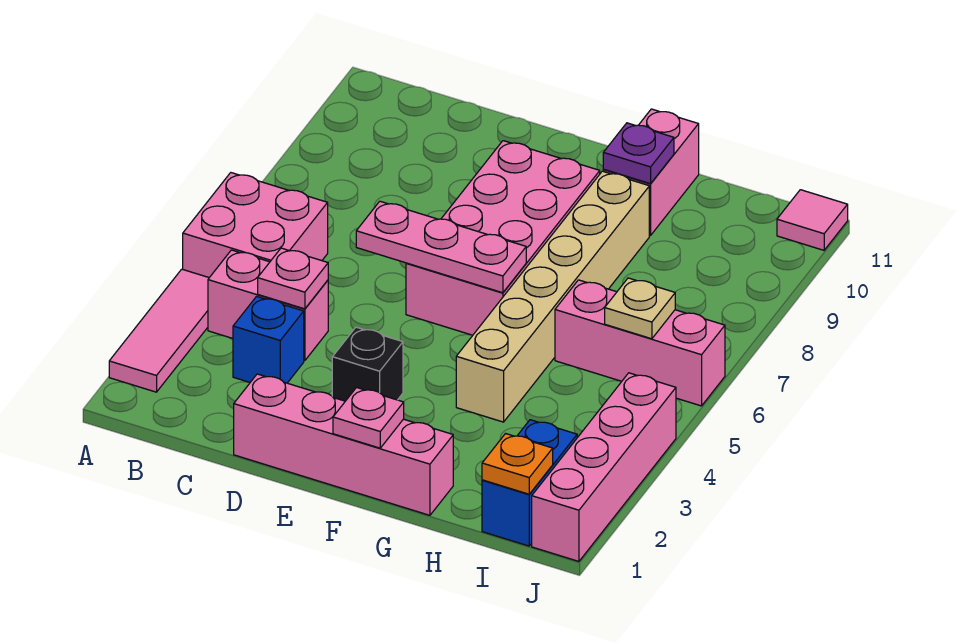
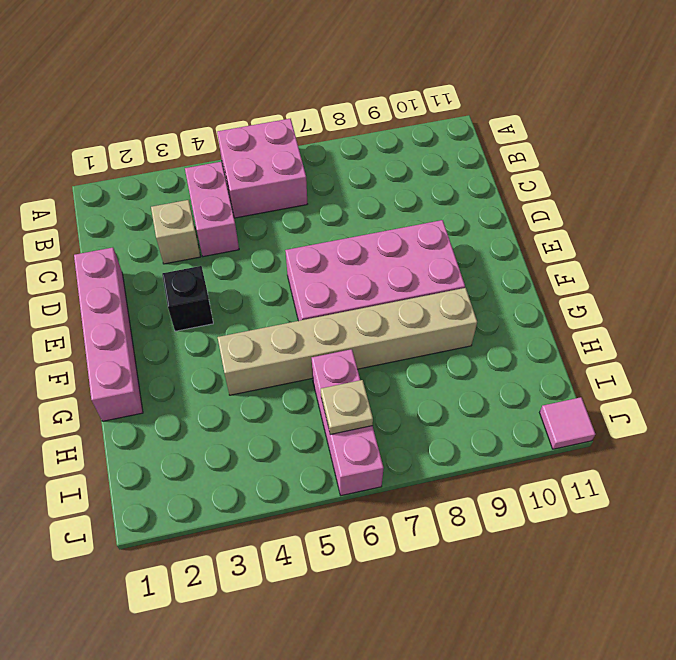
tan brick C3 level 1 -> blue brick C3 level 1
none -> pink tile A2:A4 level 1
none -> pink brick G10:G11 level 1
none -> blue brick I1:I2 level 1

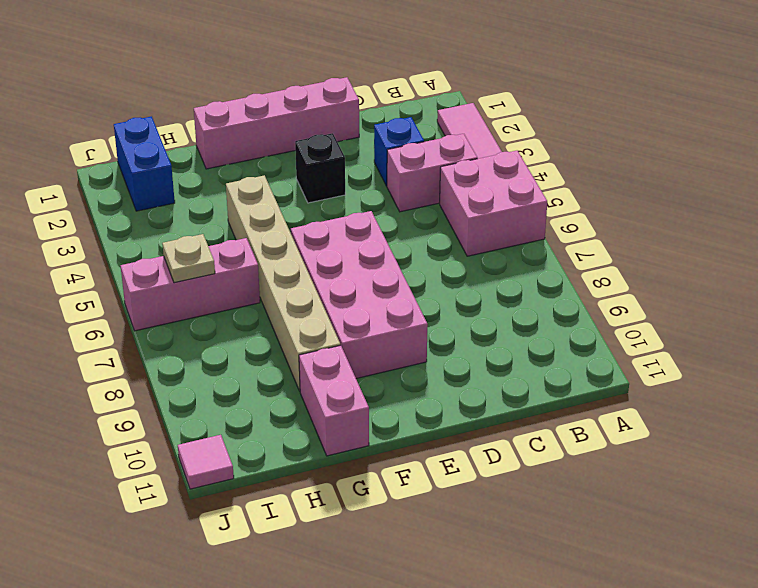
none -> pink brick J1:J4 level 1
none -> pink plate C4 level 2
none -> pink plate D6:F6 level 2

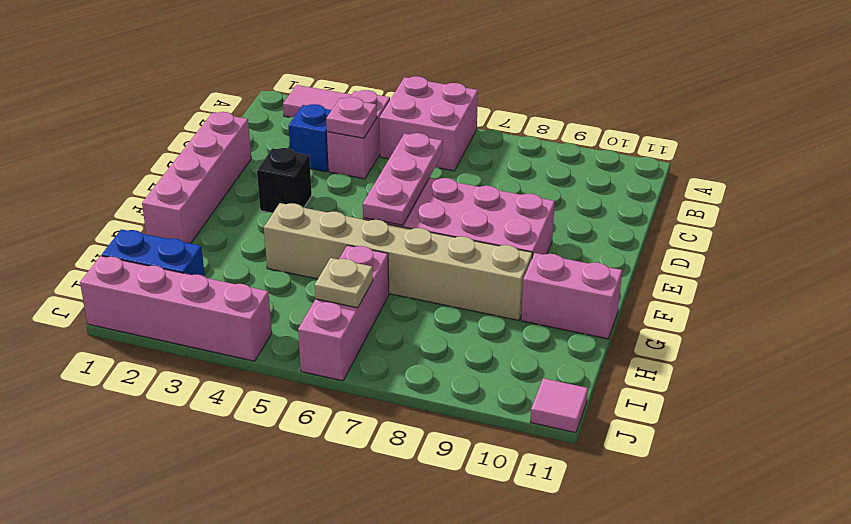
none -> pink plate F1 level 2
none -> purple plate G10 level 2
none -> orange plate I1 level 2

